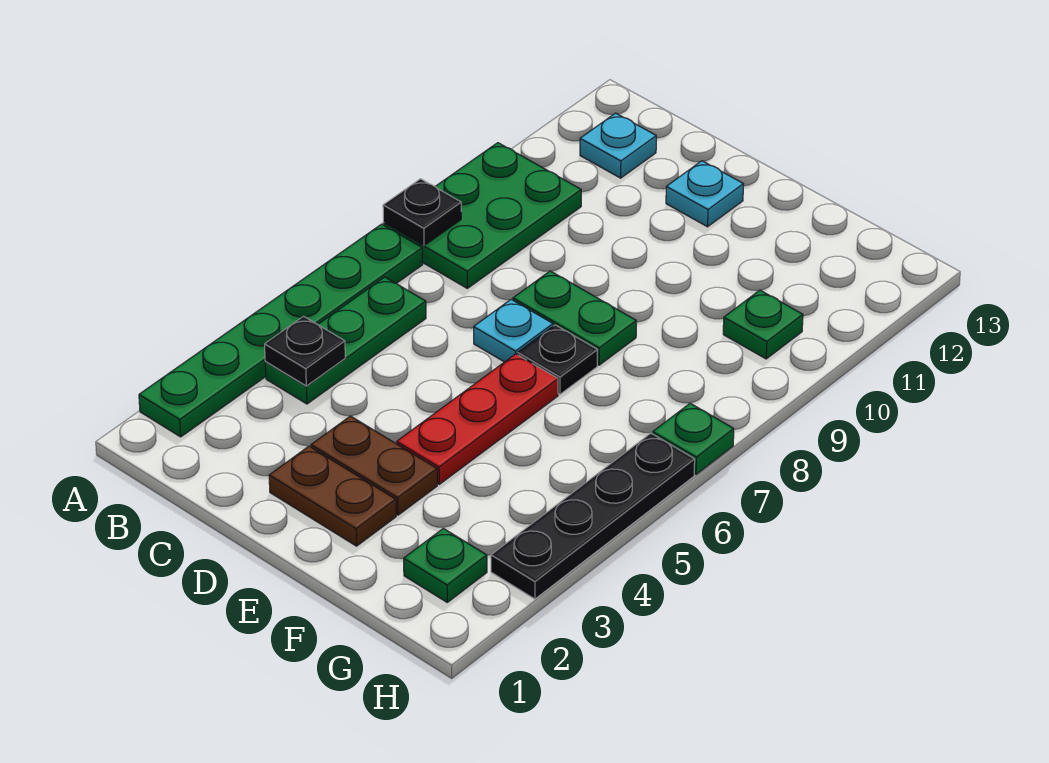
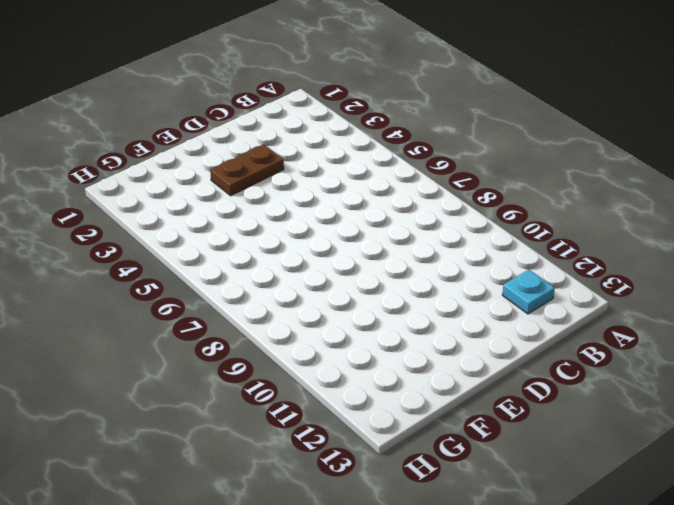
none -> green plate A2:A7 level 1
none -> green plate A8:B10 level 1
none -> green plate B4:B6 level 1

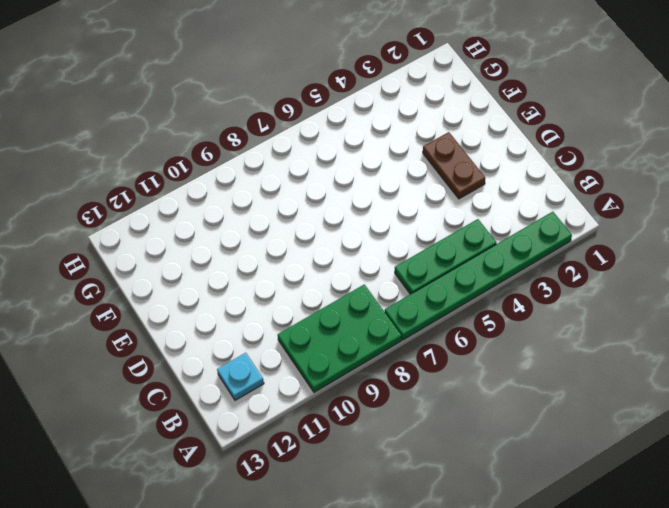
none -> brown plate D2:E2 level 1
none -> cyan plate D7 level 1
none -> green plate D8:E8 level 1

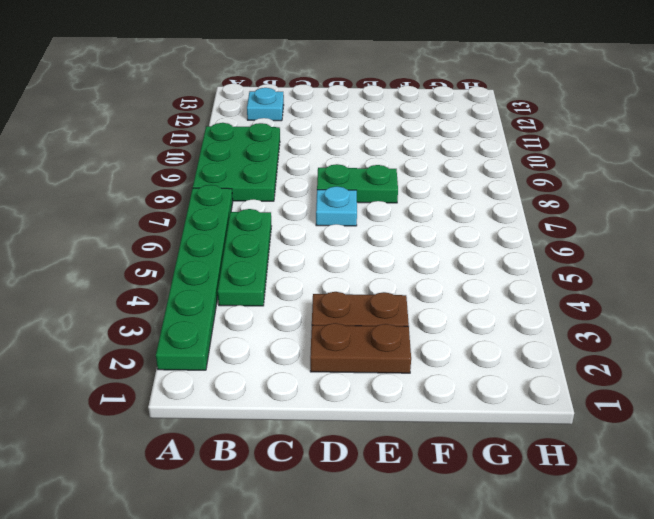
none -> cyan plate D12 level 1
none -> red plate E4:E6 level 1
none -> black plate E7 level 1

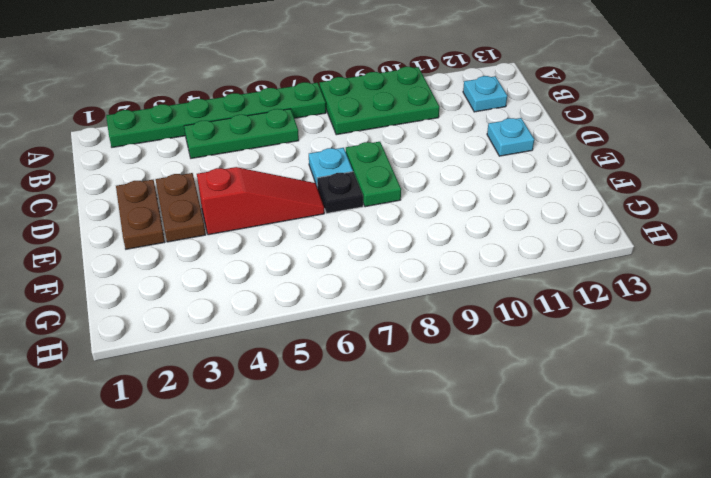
red slope E4:E6 level 1 top 4 -> red plate E4:E6 level 1
none -> green plate G2 level 1
none -> green plate G10 level 1
none -> black plate H3:H6 level 1

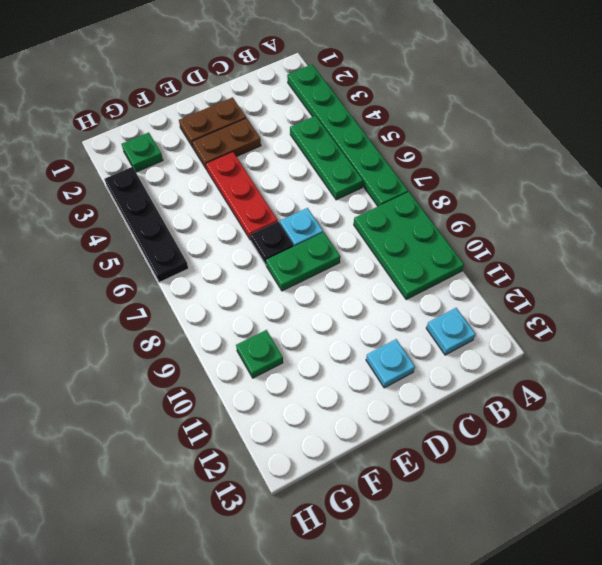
none -> green plate H7 level 1
none -> black plate A8 level 2
none -> black plate B4 level 2

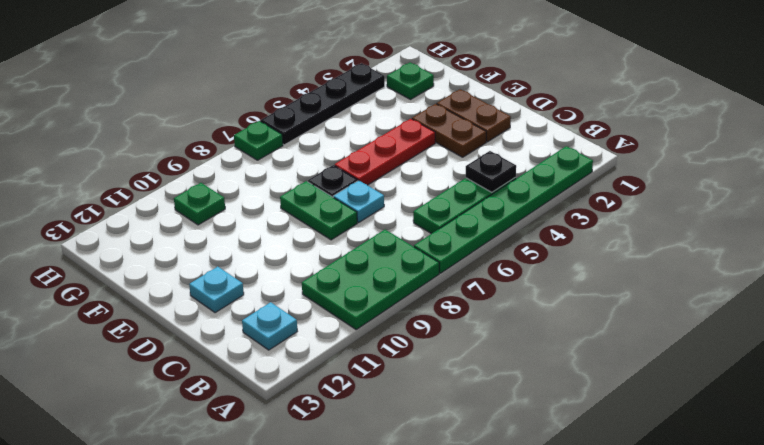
none -> black plate A8 level 2

